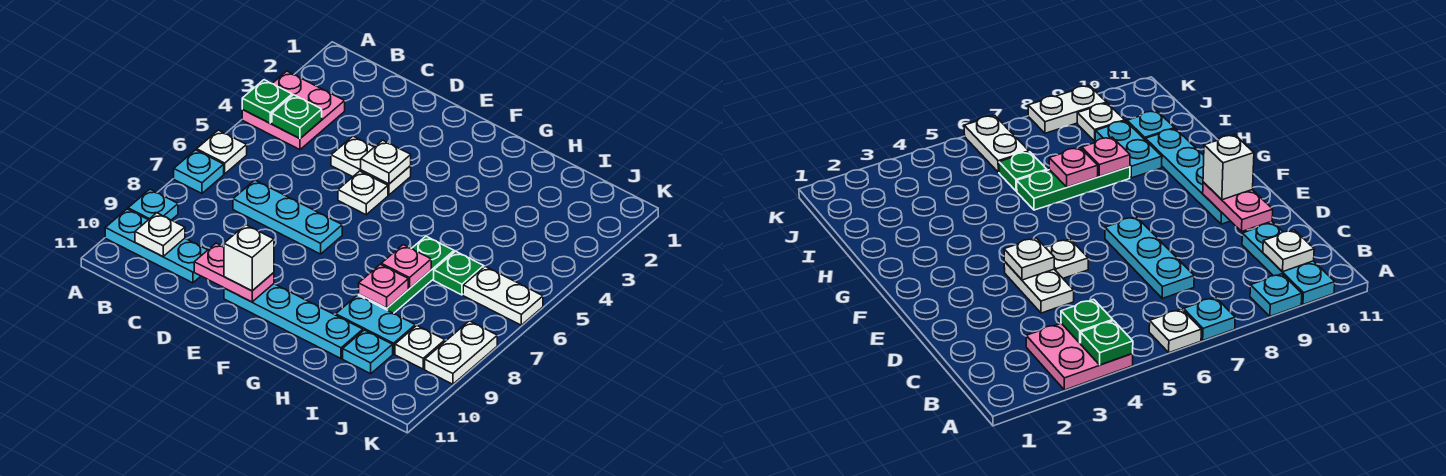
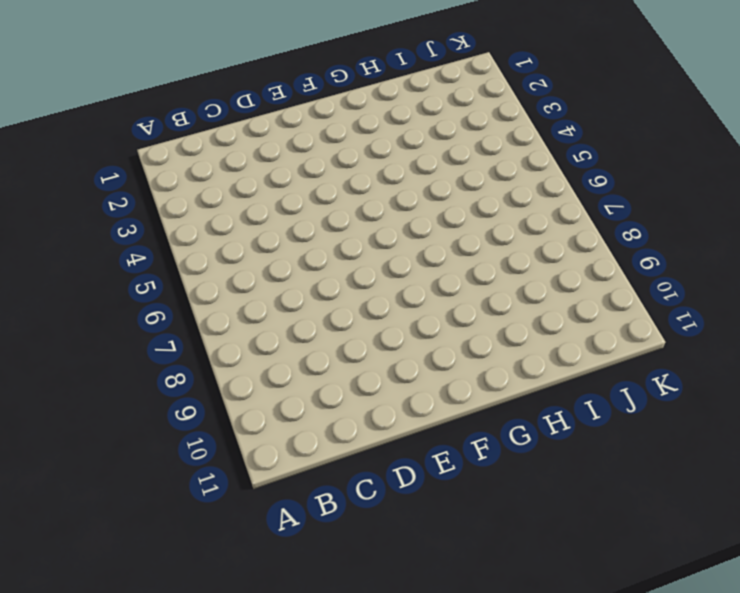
none -> pink plate A3:B4 level 1
none -> white plate A6 level 1
none -> cyan plate A7 level 1

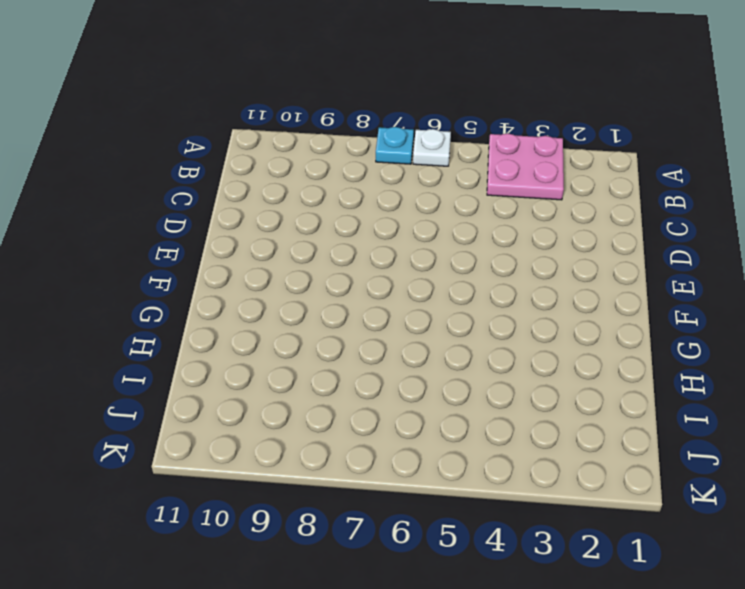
none -> cyan plate A9 level 1
none -> cyan plate A10:C10 level 1
none -> cyan plate C7:E7 level 1

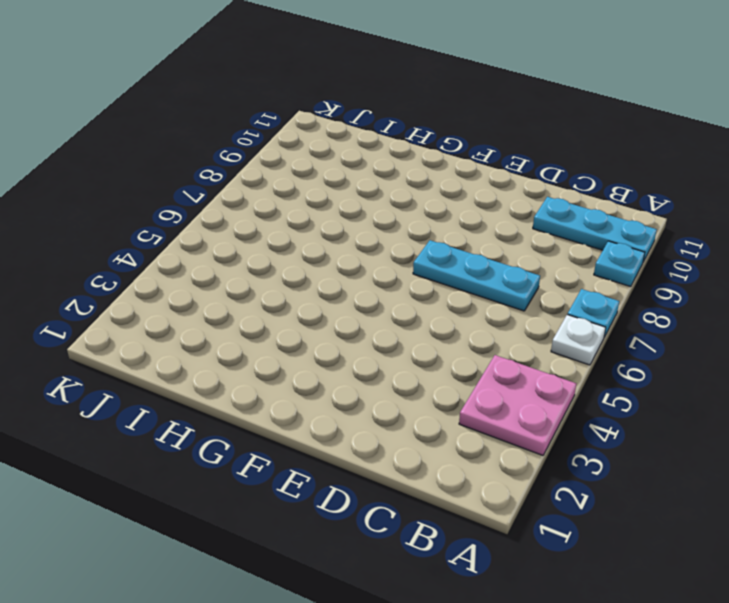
none -> white plate D4:E4 level 1
none -> white plate E5 level 1
none -> cyan plate E10:H10 level 1

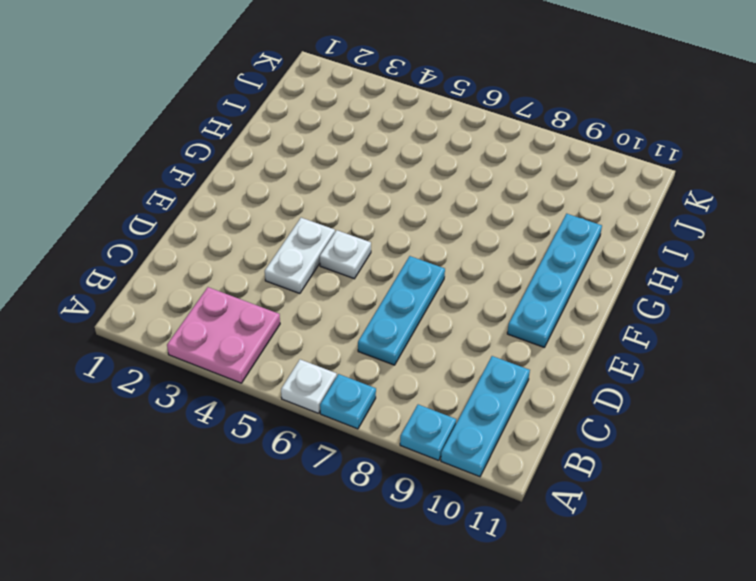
none -> green plate H6:H8 level 1
none -> cyan plate H9:I9 level 1
none -> green plate I6 level 1

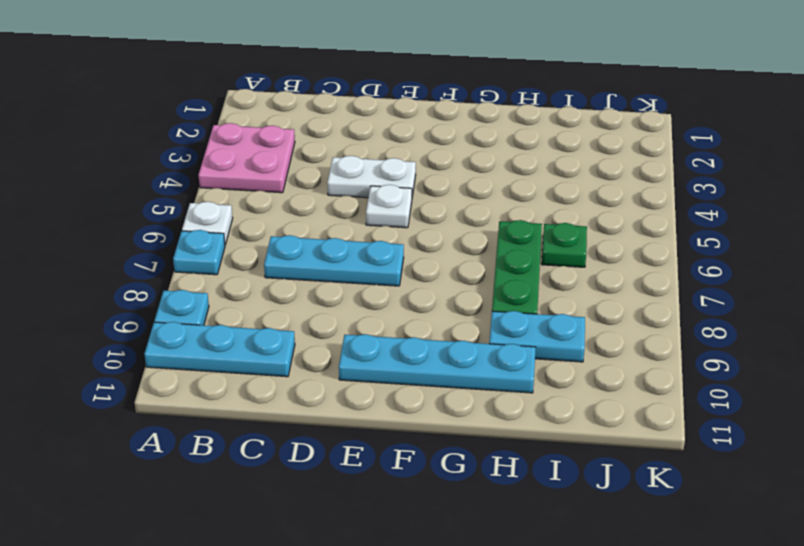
none -> cyan plate I10 level 1
none -> white plate J6:K6 level 1
none -> white plate J9 level 1

